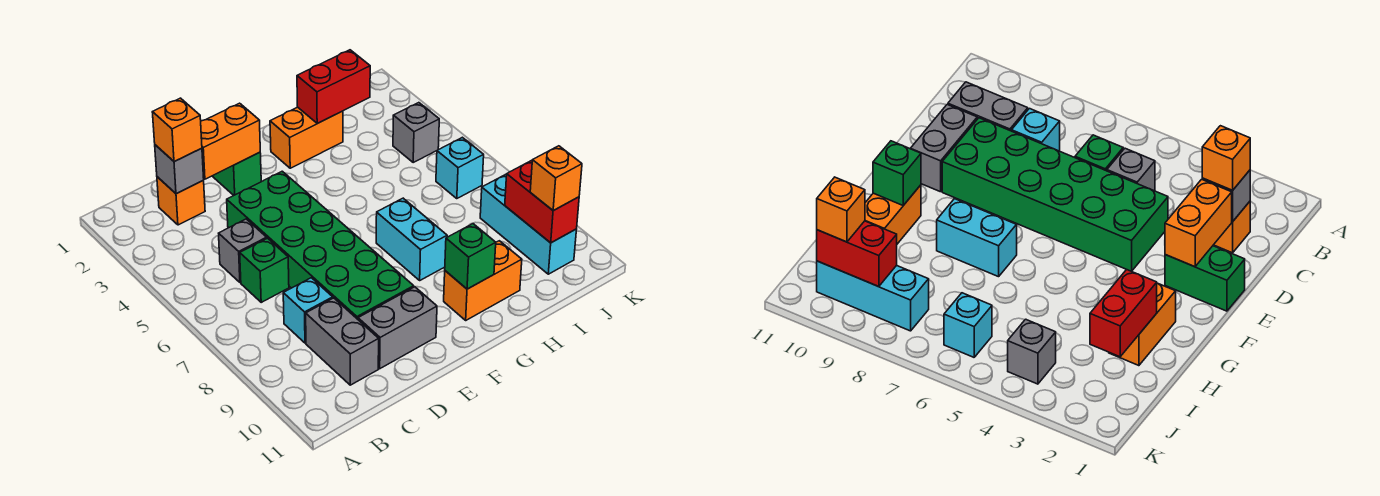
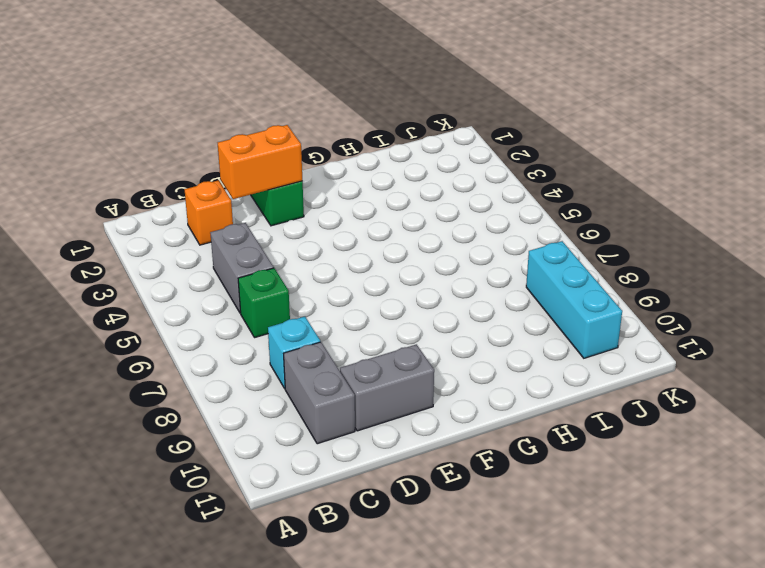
grey brick C4:C5 level 1 -> grey brick C5 level 1
none -> green brick D4:E9 level 1
none -> orange brick G2:H2 level 1
none -> cyan brick G7:G8 level 1

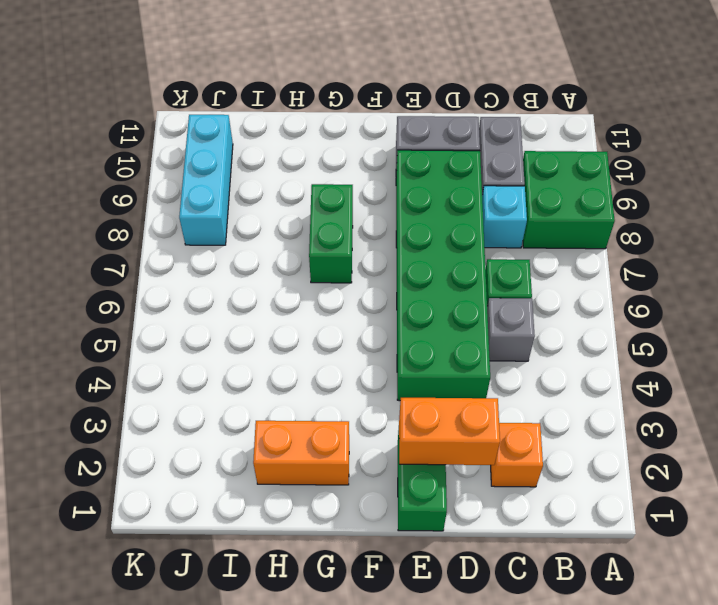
green brick A8:B9 level 1 -> none
green brick G7:G8 level 1 -> cyan brick G7:G8 level 1
none -> orange brick G10:H10 level 1
none -> grey brick J4 level 1
none -> cyan brick J6 level 1

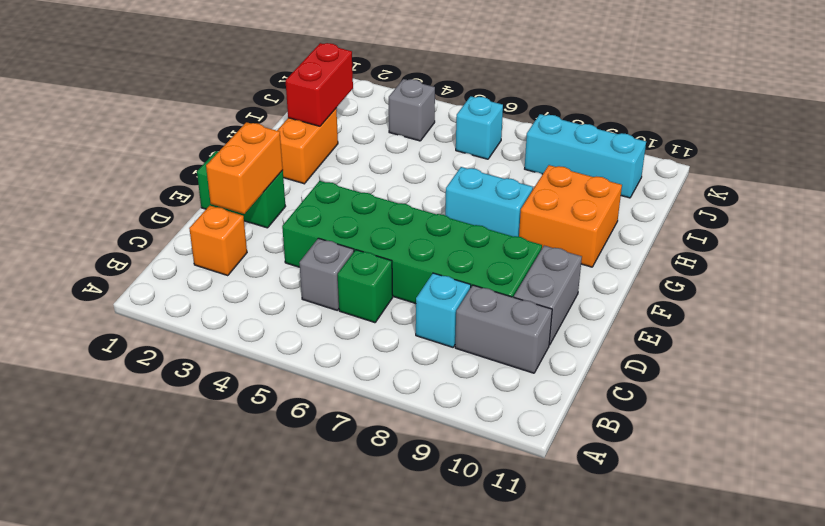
orange brick G9:H10 level 1 -> orange brick G10:H10 level 1
none -> grey brick C2 level 2
none -> green brick G10 level 2
none -> red brick J9:J10 level 2

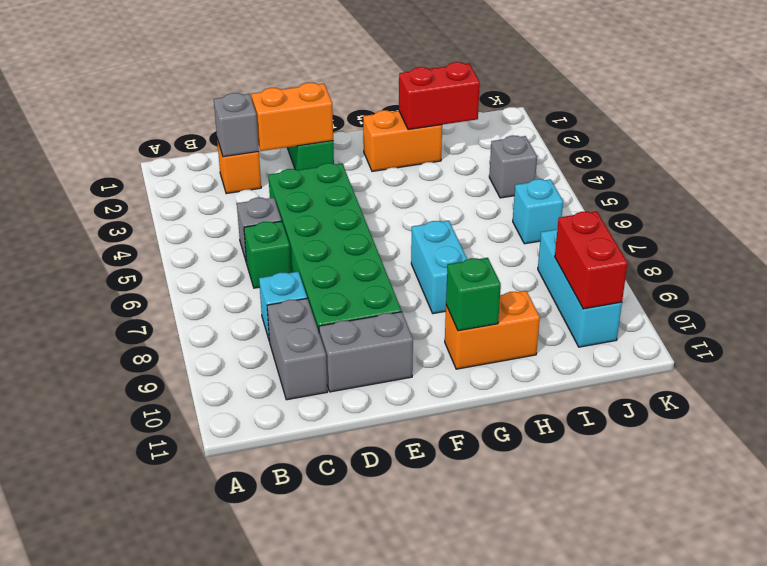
none -> orange brick C2 level 3
none -> orange brick J10 level 3

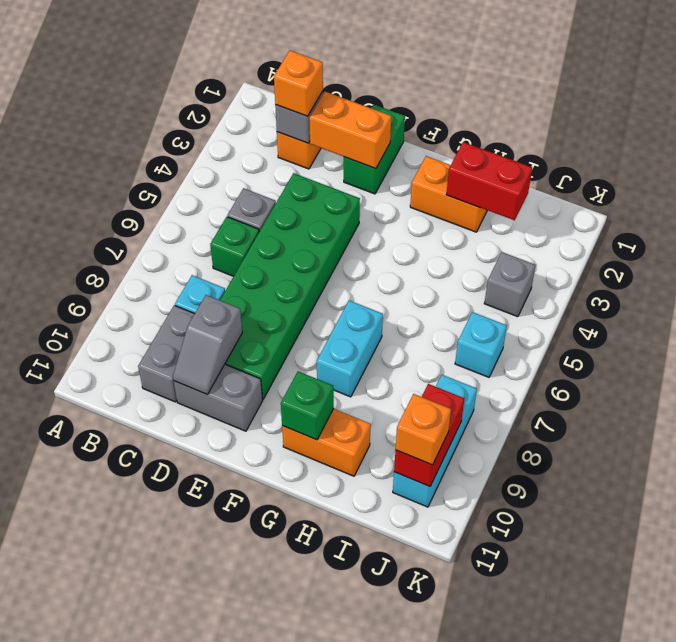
grey slope D9:D10 level 2 top 9 -> none

